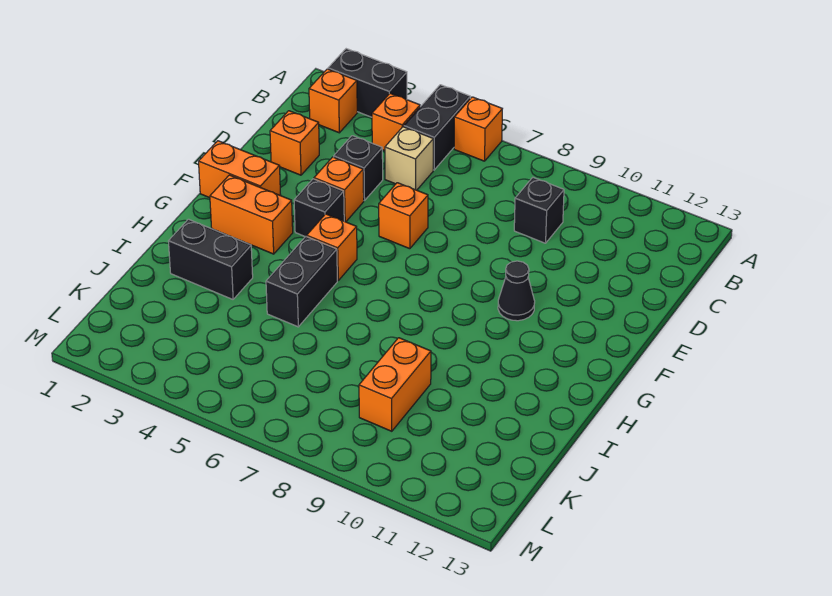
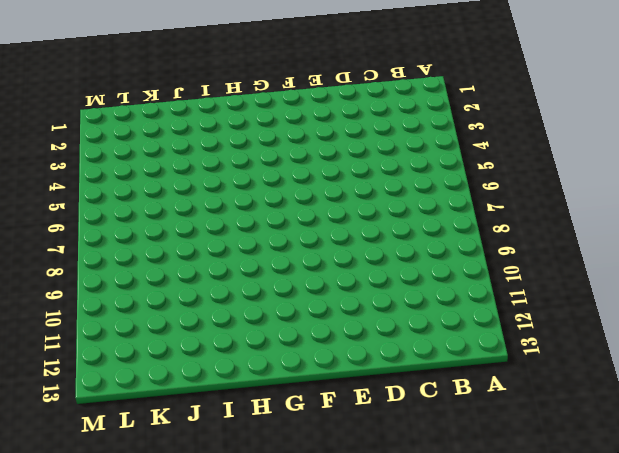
none -> black brick A2:A3 level 1
none -> black brick A5:B5 level 1
none -> orange brick A6 level 1

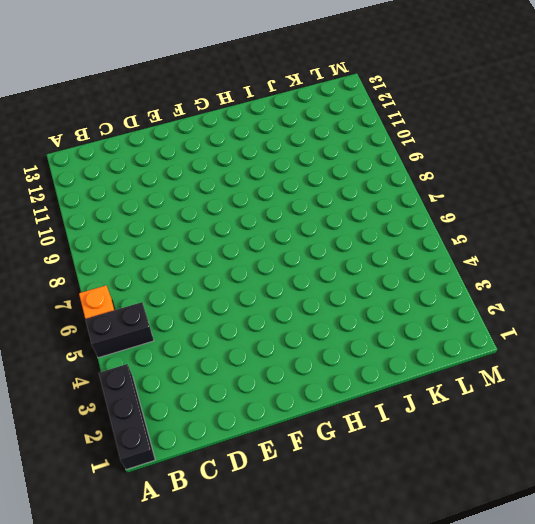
black brick A1:A3 level 1 -> black brick A2:A3 level 1
none -> orange brick B2 level 1
none -> orange brick B4 level 1
none -> tan brick C5 level 1

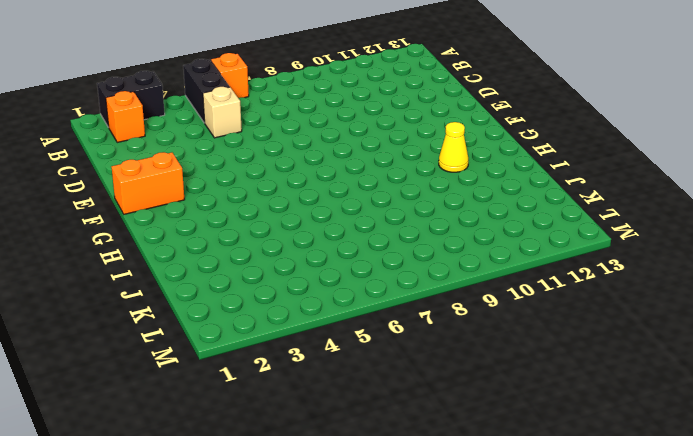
yellow cone H11 level 1 -> none
none -> orange brick B4 level 1
none -> black brick C9 level 1
none -> orange brick D2 level 1

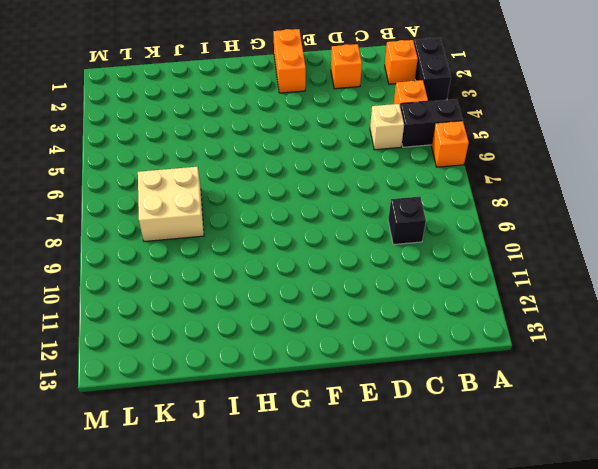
tan brick J7:K8 level 1 -> none
none -> black brick D4 level 1
none -> orange brick E4 level 1
none -> orange brick E6 level 1

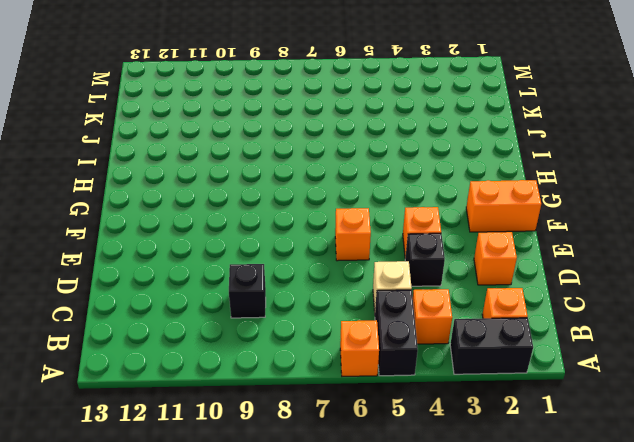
none -> black brick F4 level 1
none -> black cone F10 level 1
none -> orange brick G2:G3 level 1

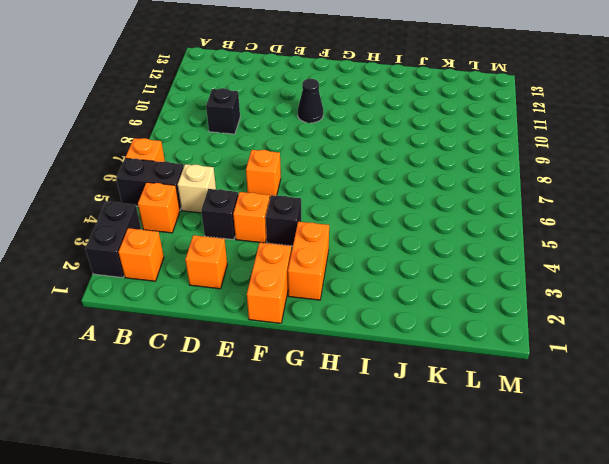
none -> orange brick G5 level 1
none -> black brick H5:I5 level 1
none -> black brick I2:I3 level 1

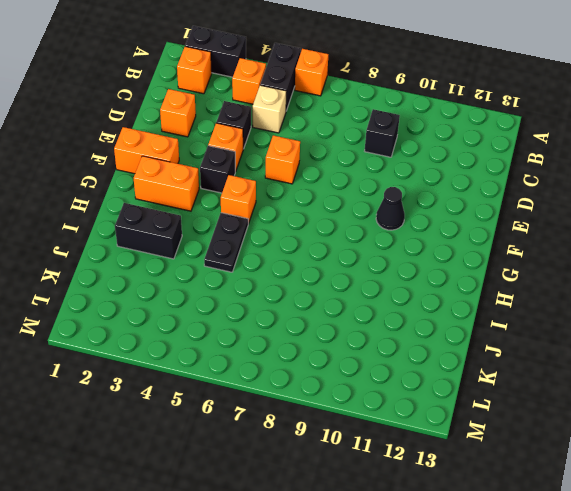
black plate H5:I5 level 1 -> black brick H5:I5 level 1
none -> orange brick J9:K9 level 1

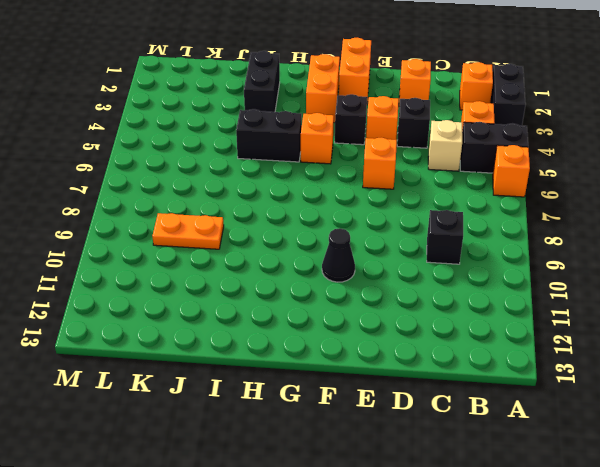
orange plate J9:K9 level 1 -> orange brick J9:K9 level 1

